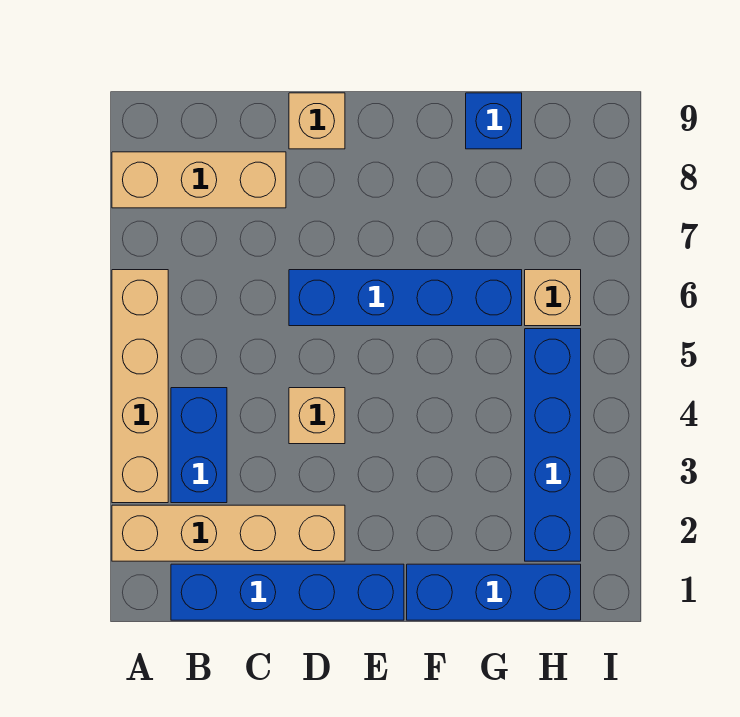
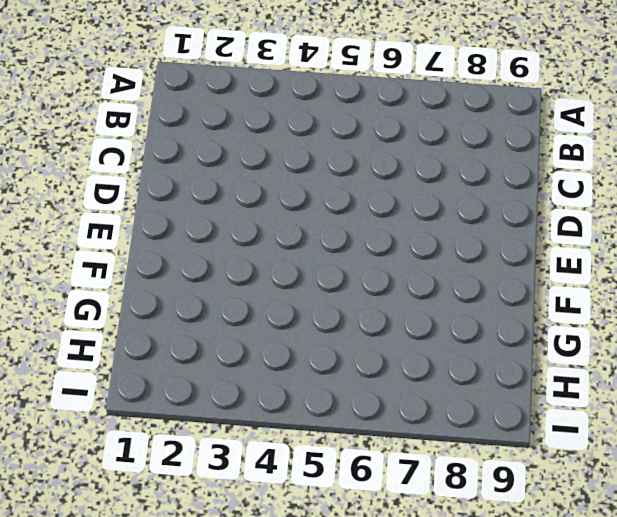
none -> tan brick A2:D2 level 1
none -> tan brick A3:A6 level 1
none -> tan brick A8:C8 level 1

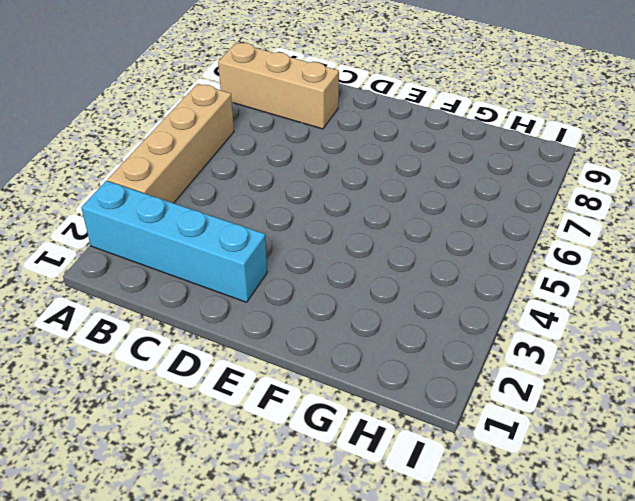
cyan brick A2:D2 level 1 -> tan brick A2:D2 level 1
none -> blue brick B1:E1 level 1
none -> blue brick B3:B4 level 1
none -> tan brick D4 level 1

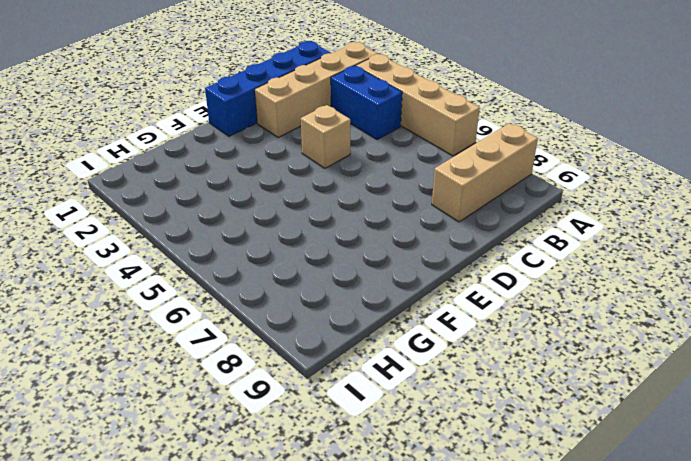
none -> blue brick D6:G6 level 1
none -> tan brick D9 level 1
none -> blue brick F1:H1 level 1

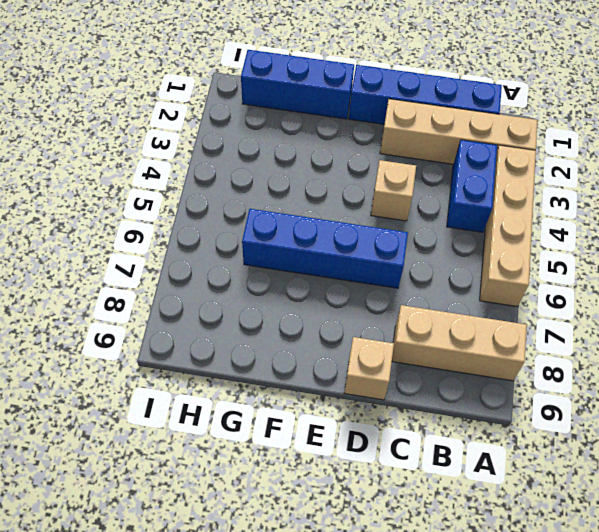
none -> blue brick G9 level 1
none -> blue brick H2:H5 level 1
none -> tan brick H6 level 1

